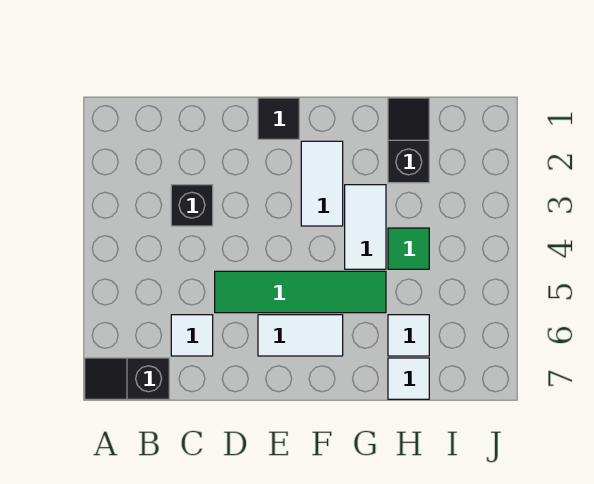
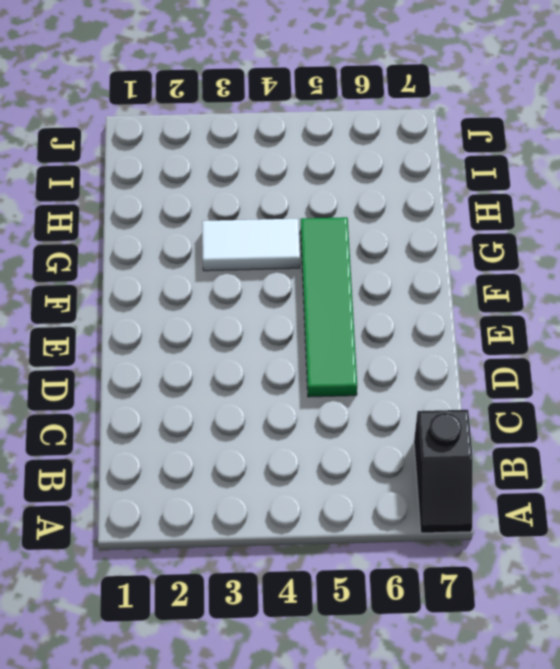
none -> black brick C3 level 1
none -> white tile C6 level 1
none -> black tile E1 level 1

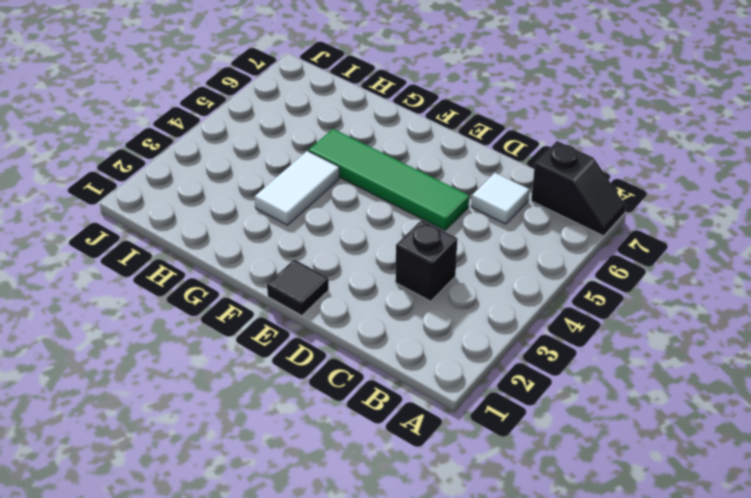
none -> white tile E6:F6 level 1
none -> white tile F2:F3 level 1
none -> black slope H1:H2 level 1 top 2

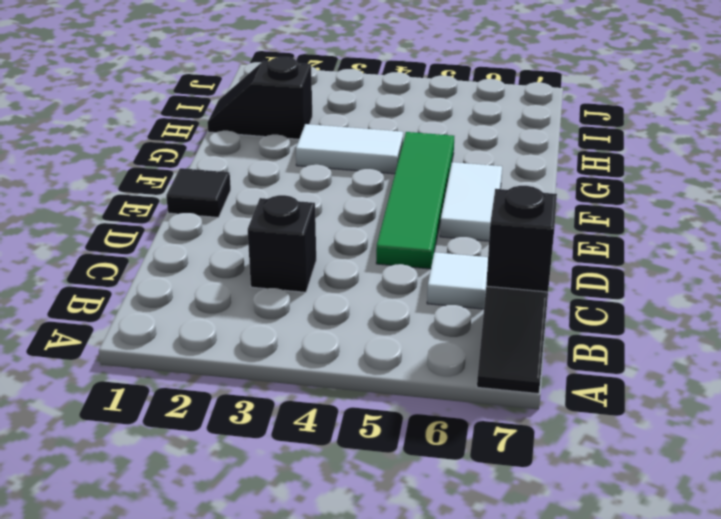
black brick B7 level 2 -> none
none -> white tile F2:F3 level 1
none -> green tile H4 level 1
none -> white tile H6 level 1

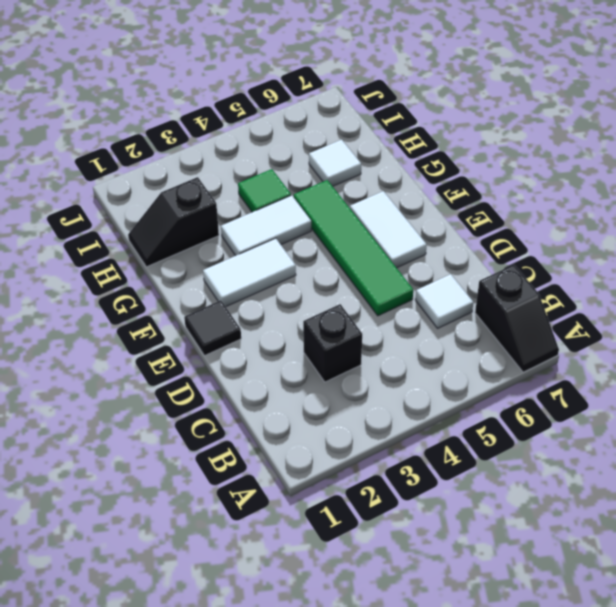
none -> white tile H7 level 1

